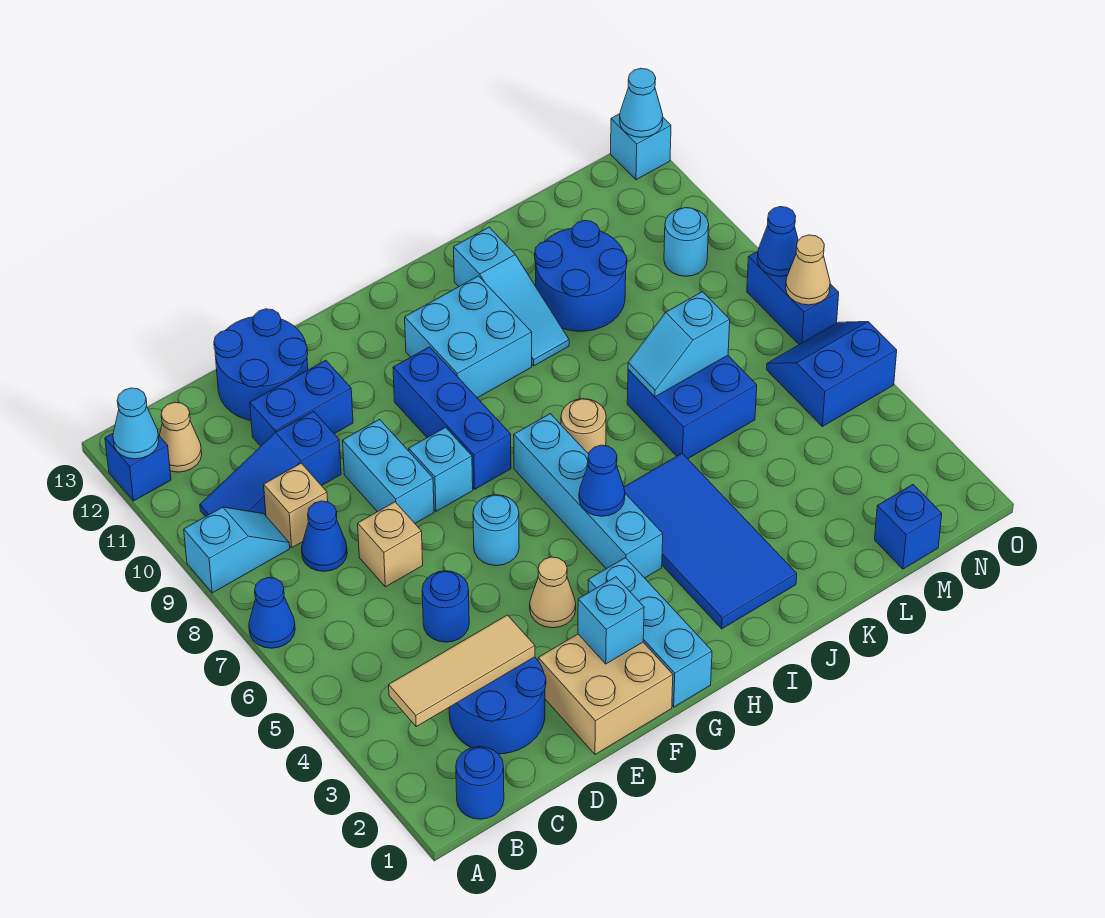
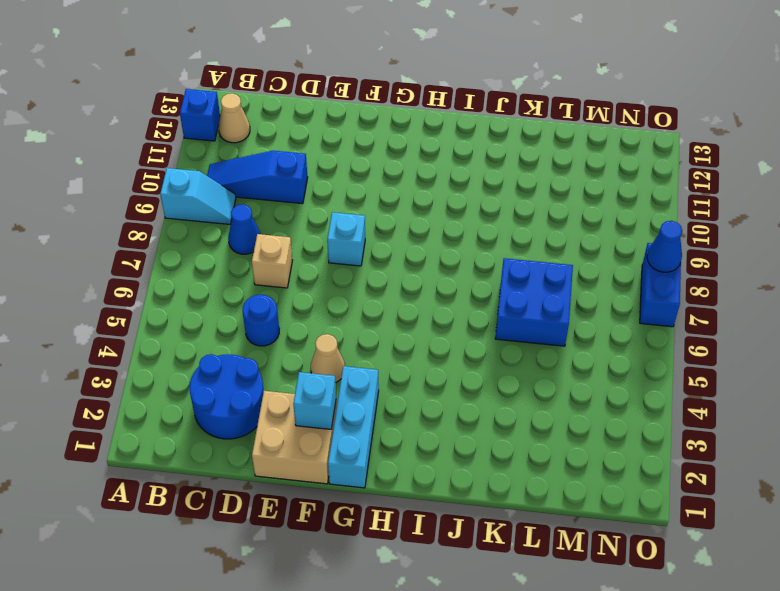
none -> blue cone A7 level 1
none -> blue round brick B1 level 1
none -> tan brick C9 level 1
none -> blue brick D11:E11 level 1

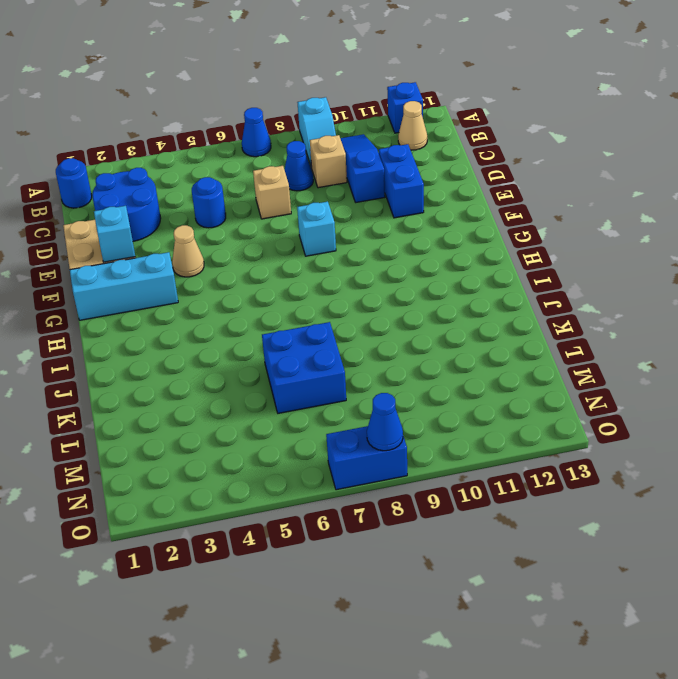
none -> blue round brick D12:E13 level 1
none -> cyan brick E8:E9 level 1
none -> cyan round brick F6 level 1
none -> blue brick G8:G10 level 1

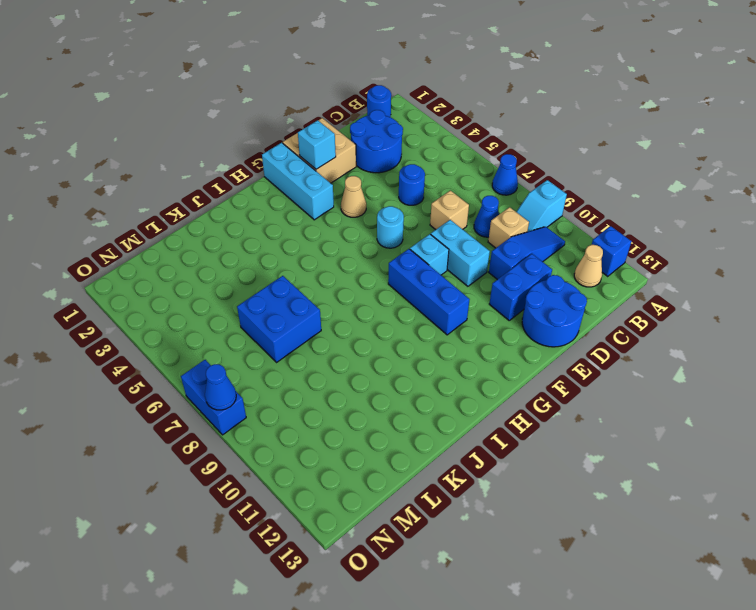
none -> cyan brick H4:H7 level 1
none -> cyan brick H10:I11 level 1
none -> blue tile I2:J5 level 1
none -> tan round brick I7 level 1

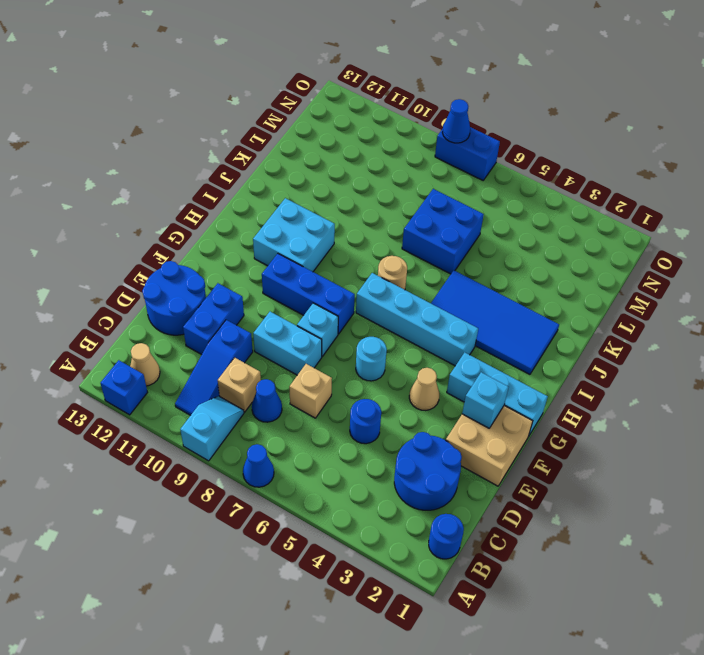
none -> cyan slope J10:J12 level 1 top 12
none -> blue round brick K10:L11 level 1
none -> blue brick M1 level 1
none -> blue slope N5:O6 level 1 top 5

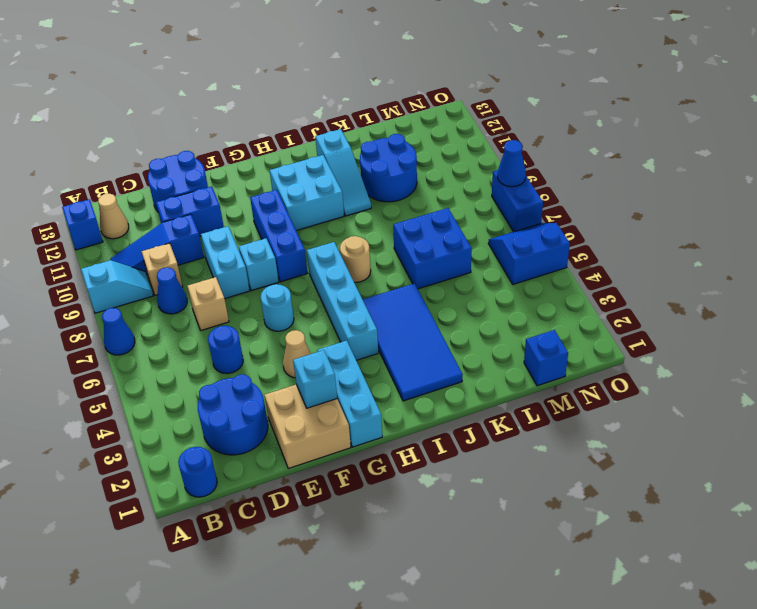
none -> cyan round brick N10 level 1
none -> cyan brick O13 level 1
none -> cyan cone A12 level 2
none -> tan tile B3:D3 level 2

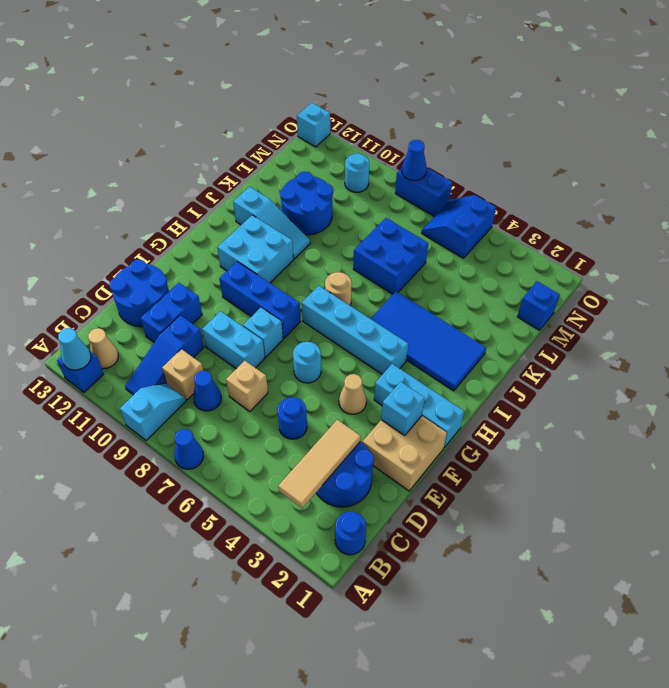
none -> blue cone H5 level 2
none -> cyan slope K7:L7 level 2 top L
none -> tan cone O7 level 2
none -> cyan cone O13 level 2

